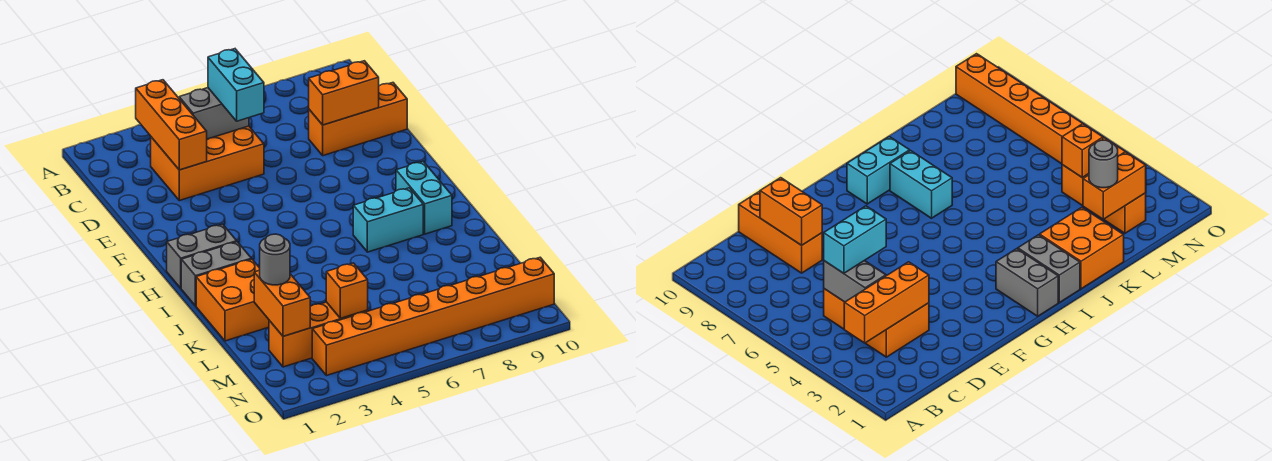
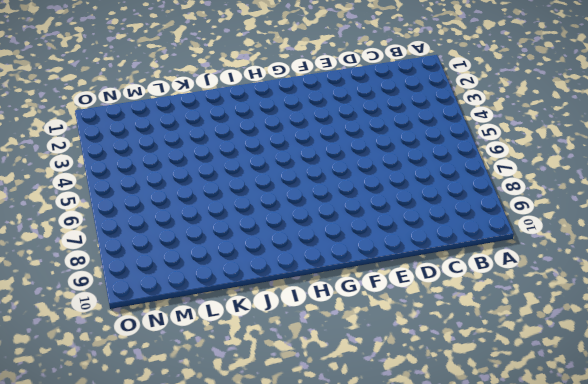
none -> orange brick C3:D5 level 1
none -> orange brick D8:D10 level 1
none -> grey brick H1:H2 level 1

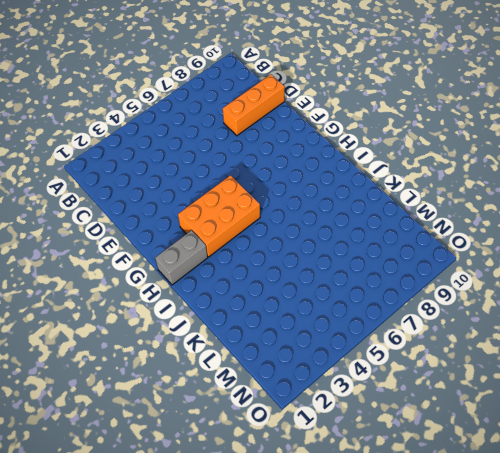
orange brick G3:H5 level 1 -> orange brick C3:D5 level 1
none -> cyan brick H9:I9 level 1
none -> grey brick I1:I2 level 1
none -> cyan brick I7:I8 level 1

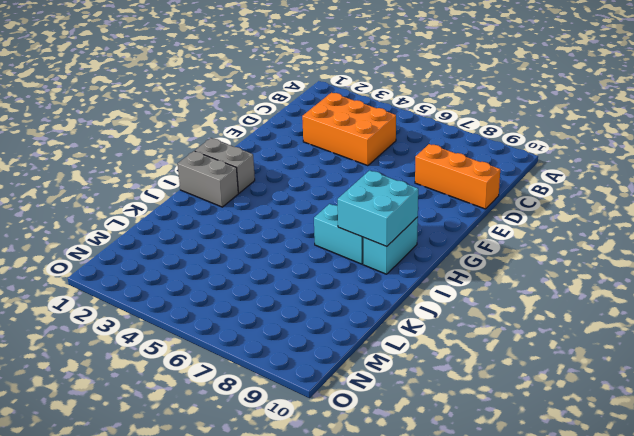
cyan brick H8:I9 level 2 -> none
none -> orange brick J1:K2 level 1
none -> orange brick M2:M4 level 1
none -> orange brick N3:N10 level 1

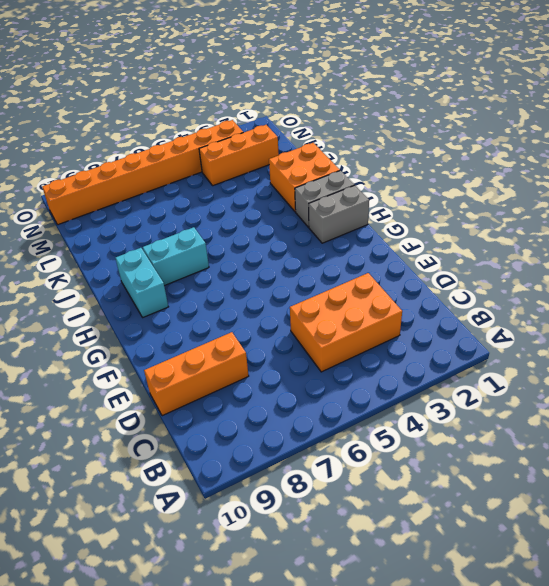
none -> orange brick B3:D3 level 2
none -> grey brick C4:C5 level 2
none -> orange brick D8:D9 level 2

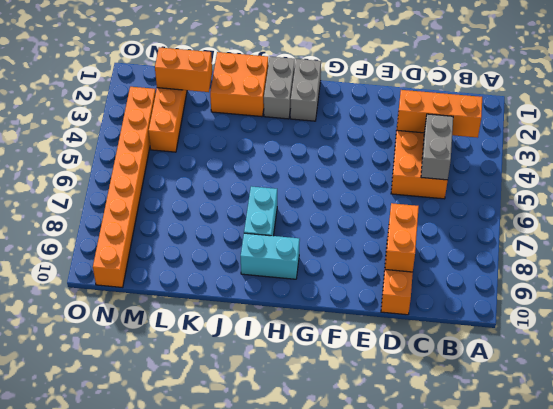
none -> orange brick M4 level 2
none -> cyan brick C5:D5 level 3
none -> grey round brick L2 level 3

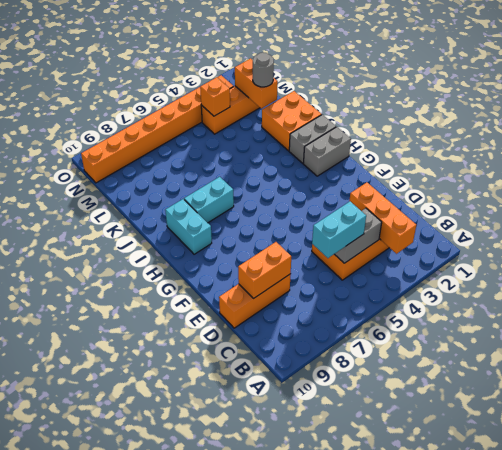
cyan brick C5:C6 level 3 -> cyan brick C5:D5 level 3

